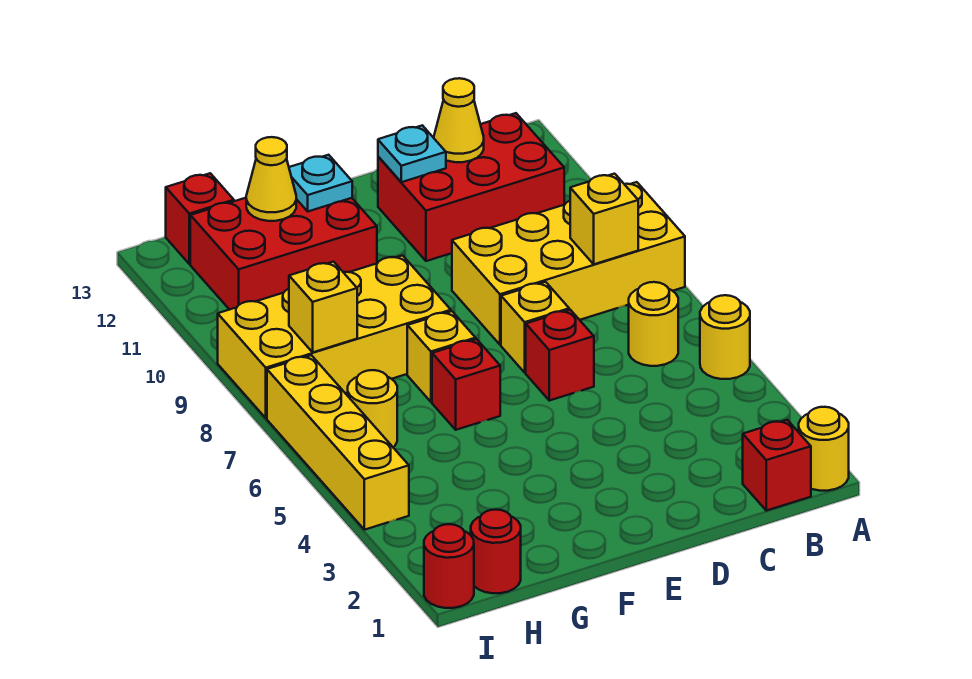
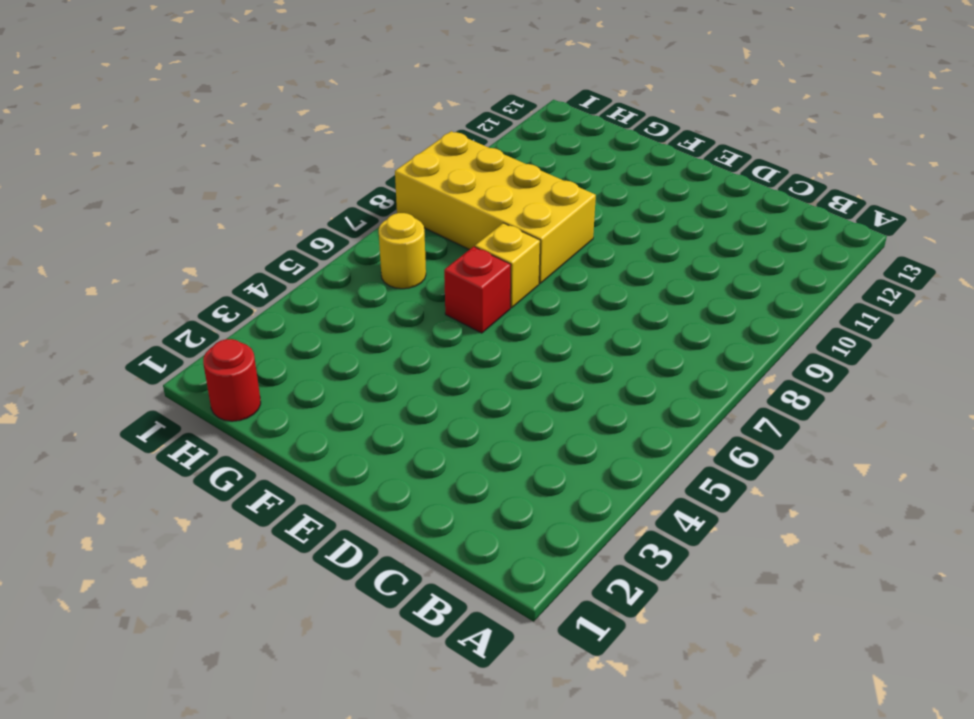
none -> yellow round brick A1 level 1
none -> yellow round brick A5 level 1
none -> yellow brick A8:D9 level 1

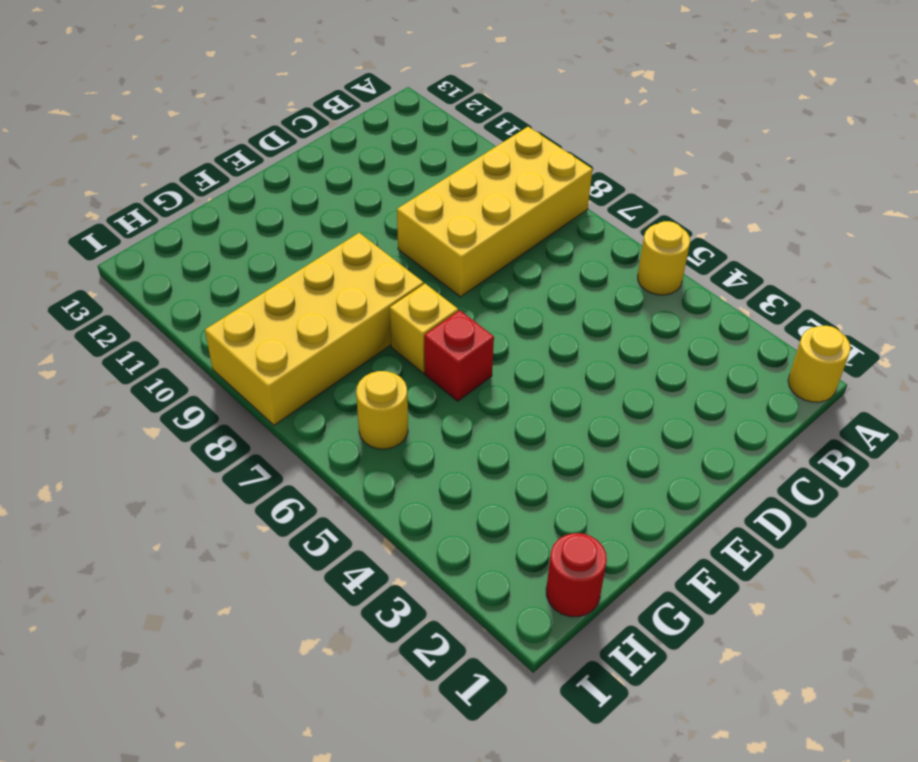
none -> red brick B1 level 1
none -> yellow round brick B6 level 1
none -> red brick B11:D12 level 1

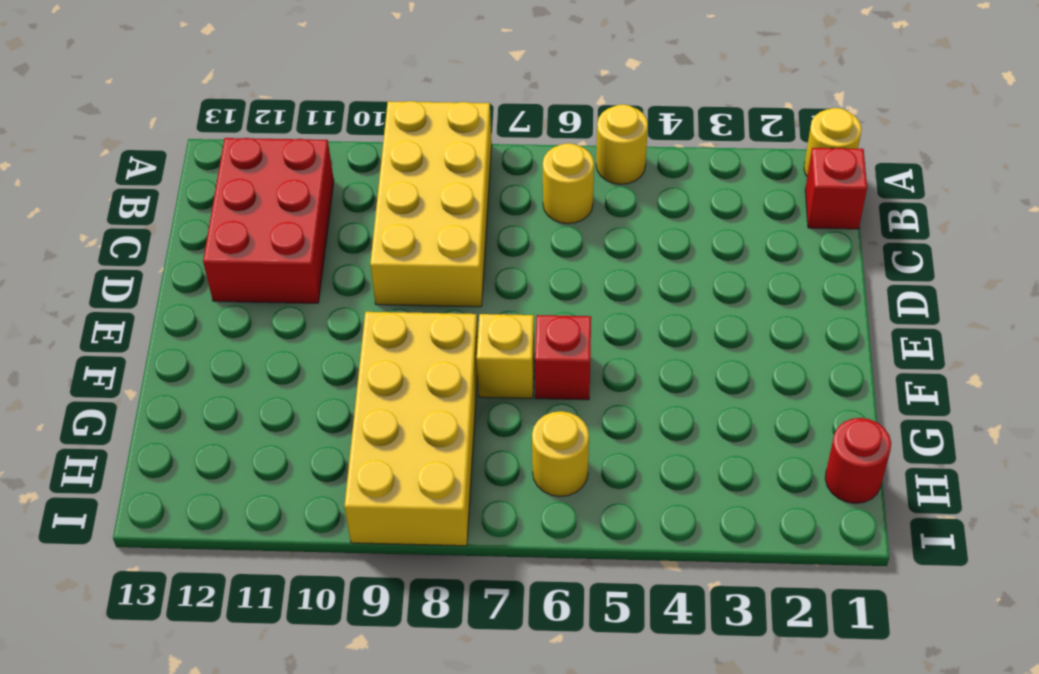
none -> red brick D6 level 1
none -> yellow brick D7 level 1
none -> red brick F11:H12 level 1

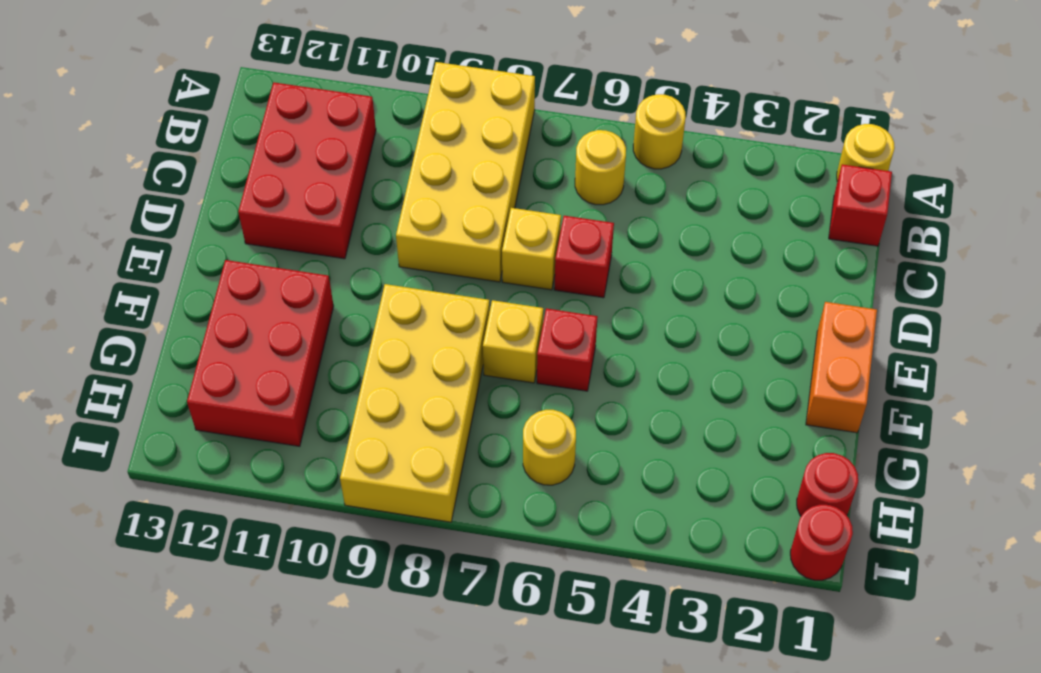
orange brick E1:F1 level 1 -> none
none -> red brick H13 level 1
none -> yellow brick I4:I7 level 1
none -> yellow brick B8 level 2

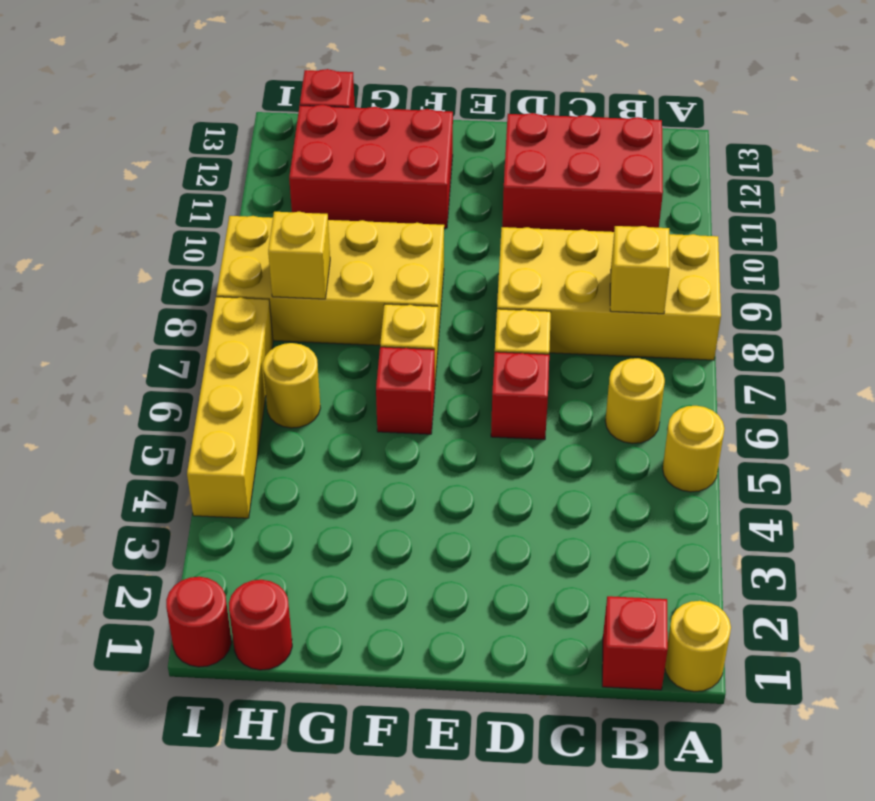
none -> yellow cone C12 level 2
none -> cyan plate D12 level 2
none -> cyan plate F12 level 2

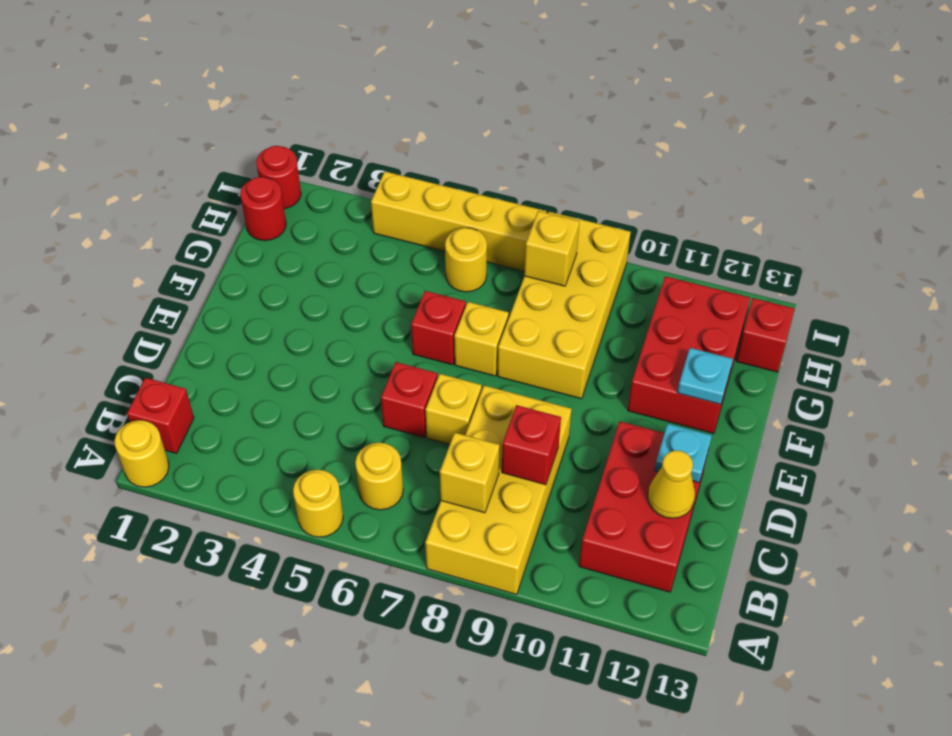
red brick C9 level 2 -> none
none -> yellow cone G12 level 2

